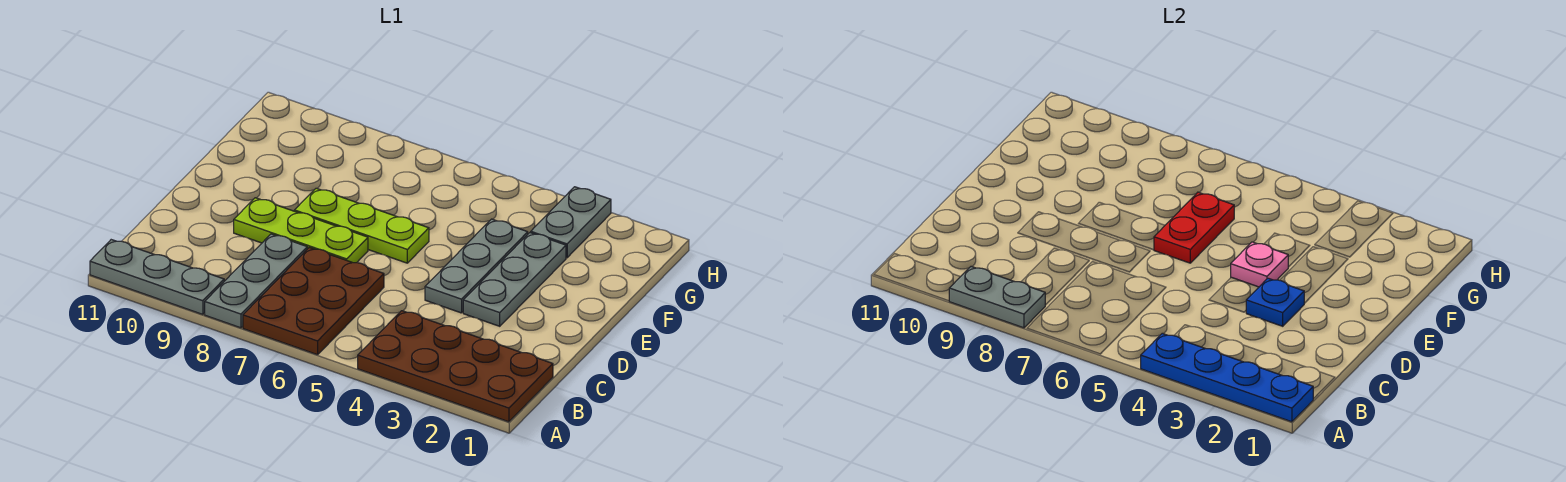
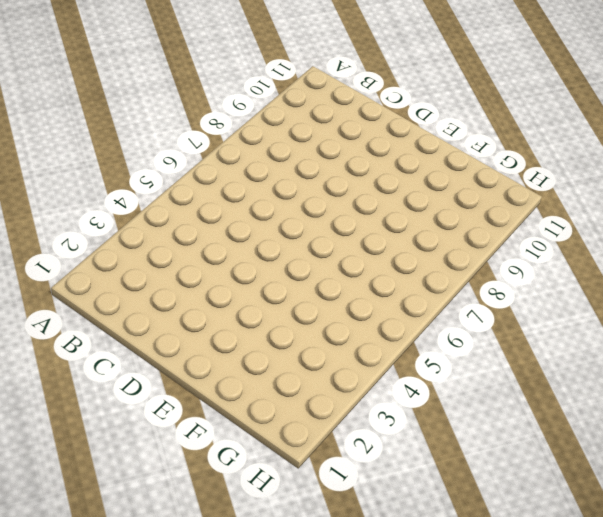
none -> brown plate A1:B4 level 1
none -> brown plate A6:C7 level 1
none -> grey plate A8:C8 level 1

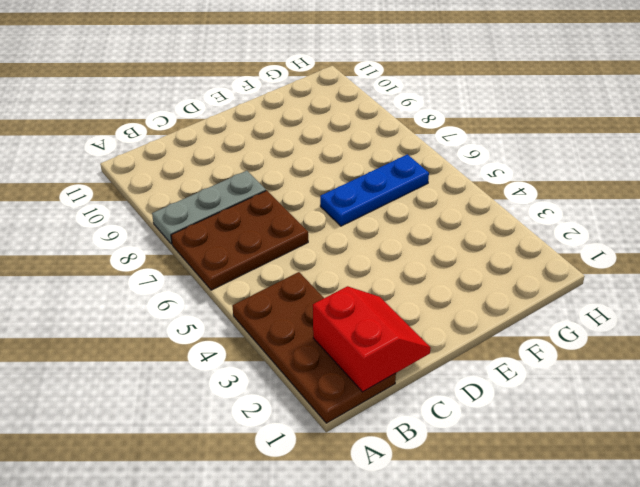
red slope B1:C2 level 2 top B -> none
blue plate E6:G6 level 1 -> lime plate E6:E8 level 1
none -> grey plate A9:A11 level 1
none -> grey plate D3:F3 level 1
none -> grey plate D4:F4 level 1

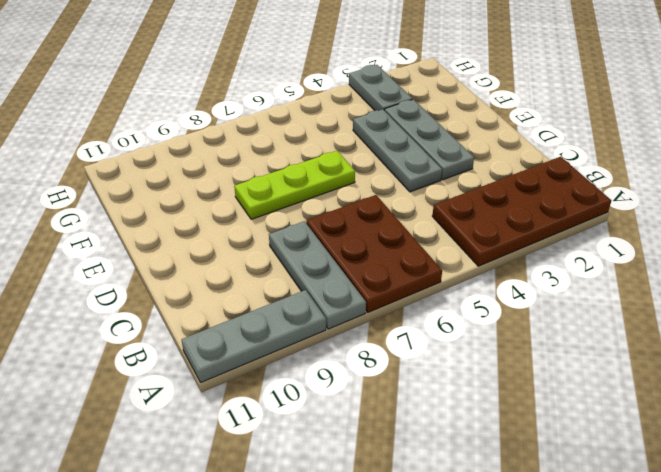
none -> lime plate D7:D9 level 1
none -> blue plate A1:A4 level 2
none -> grey plate A8:A9 level 2

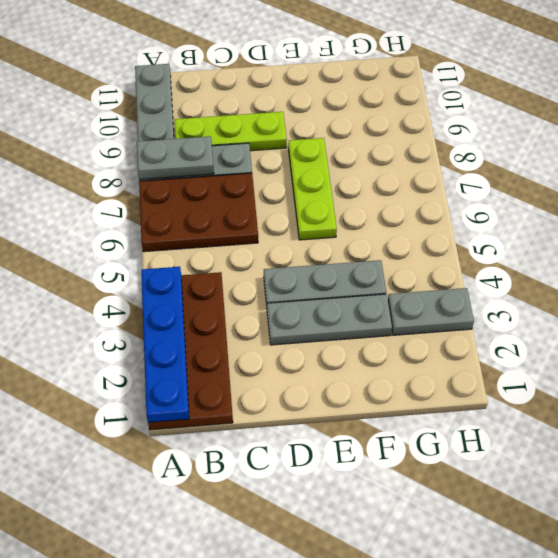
grey plate A8:B8 level 2 -> grey plate A8:A9 level 2
lime plate B9:D9 level 1 -> lime plate D7:D9 level 1
none -> blue plate D3 level 2
none -> pink plate E4 level 2
none -> red plate E6:F6 level 2

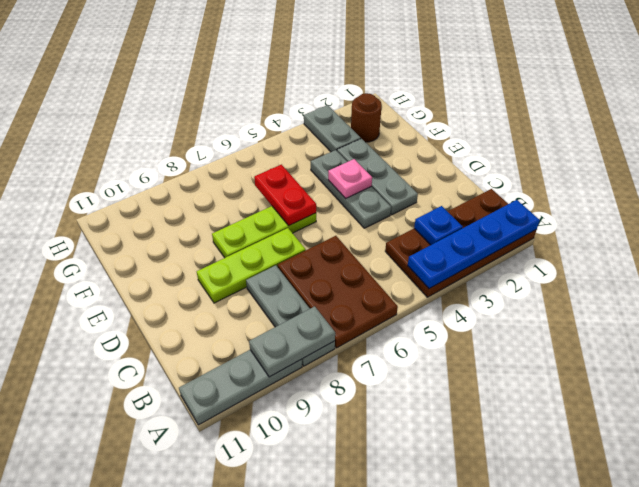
blue plate B3 level 2 -> blue plate D3 level 2
brown round brick G2 level 1 -> none

